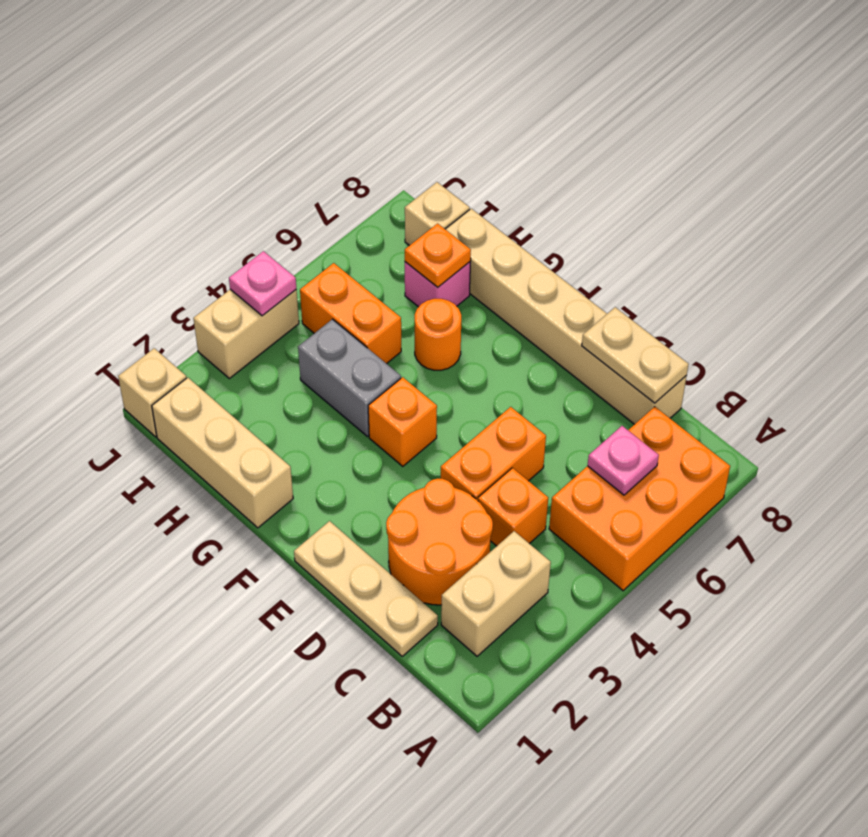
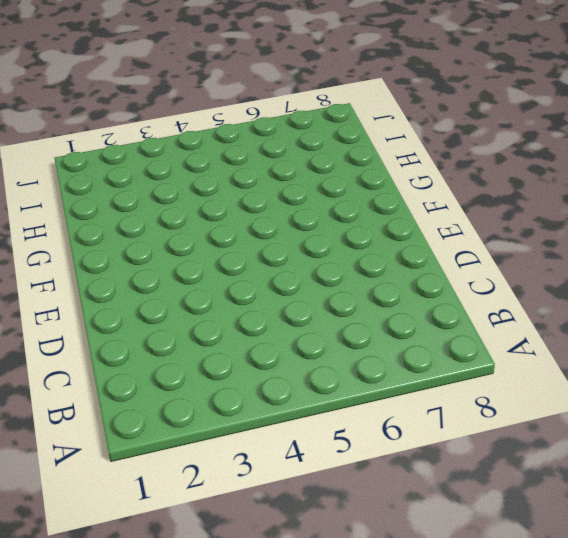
none -> orange brick A5:B7 level 1
none -> tan brick B2:B3 level 1
none -> tan plate C1:E1 level 1

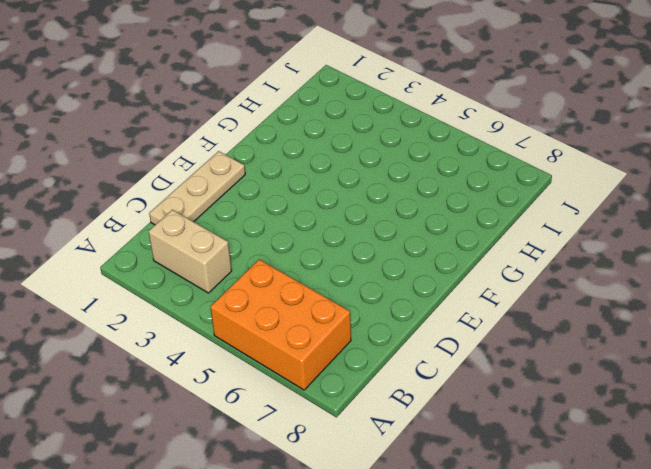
none -> orange round brick C2:D3 level 1
none -> orange brick C4 level 1
none -> tan brick C8:H8 level 1

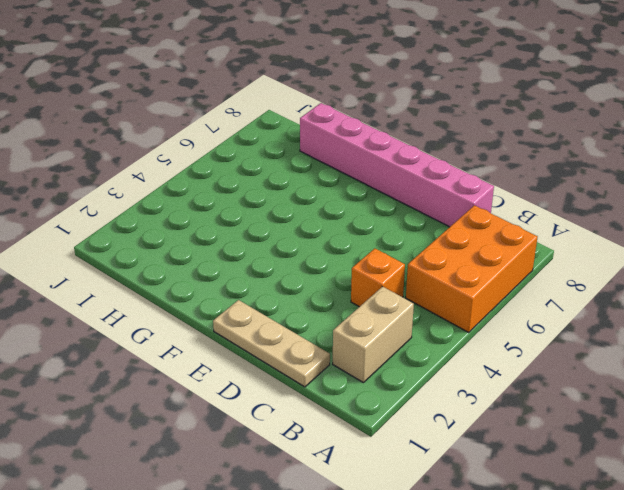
pink brick C8:H8 level 1 -> tan brick C8:H8 level 1
none -> orange round brick C2:D3 level 1
none -> orange brick D4:D5 level 1
none -> orange brick F4 level 1

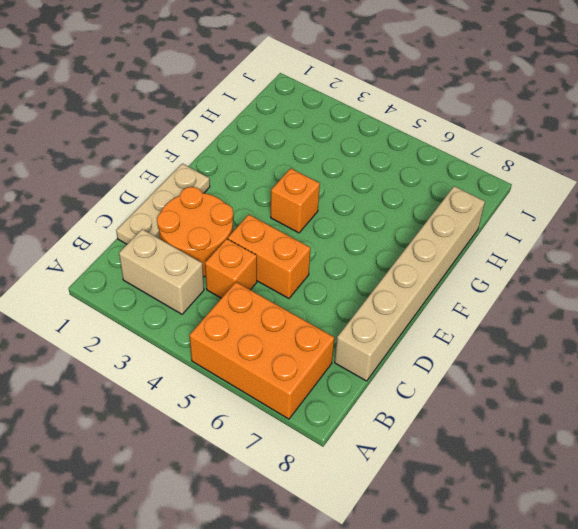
none -> tan brick G1:I1 level 1
none -> grey brick G4:H4 level 1
none -> orange round brick G6 level 1

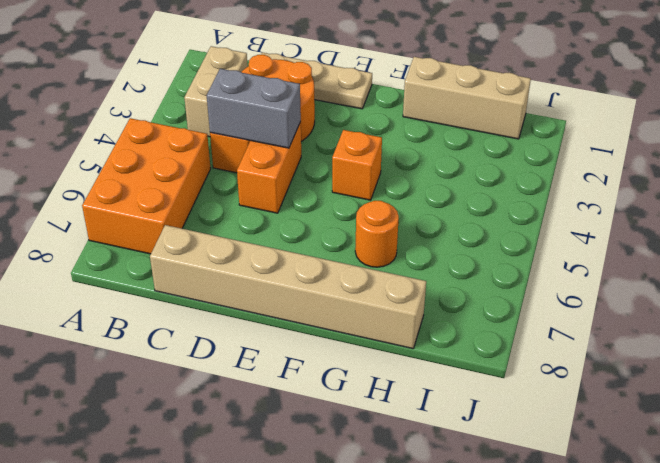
grey brick C4:D4 level 2 -> grey brick G4:H4 level 1
none -> orange brick H5:I5 level 1
none -> pink brick H7 level 1
none -> tan brick I8 level 1

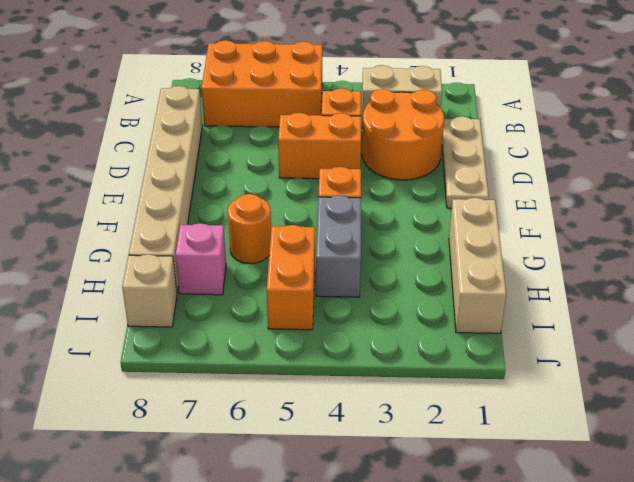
none -> tan brick J1 level 1
none -> tan brick J3:J4 level 1
none -> pink plate B6 level 2

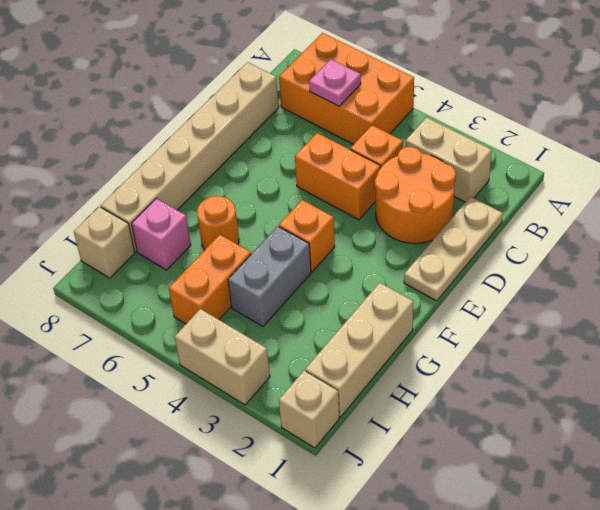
none -> tan plate C8:D8 level 2
none -> orange plate H7 level 2
none -> pink plate J4 level 2

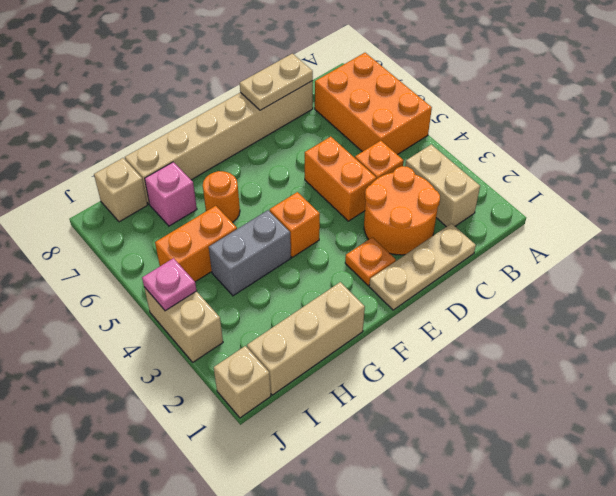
orange plate E2 level 1 -> orange plate H7 level 2
none -> pink plate B6 level 2

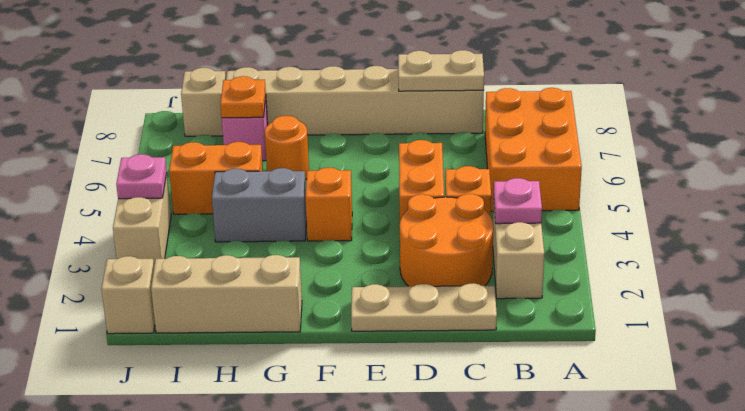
pink plate B3 level 2 -> pink plate B6 level 2

